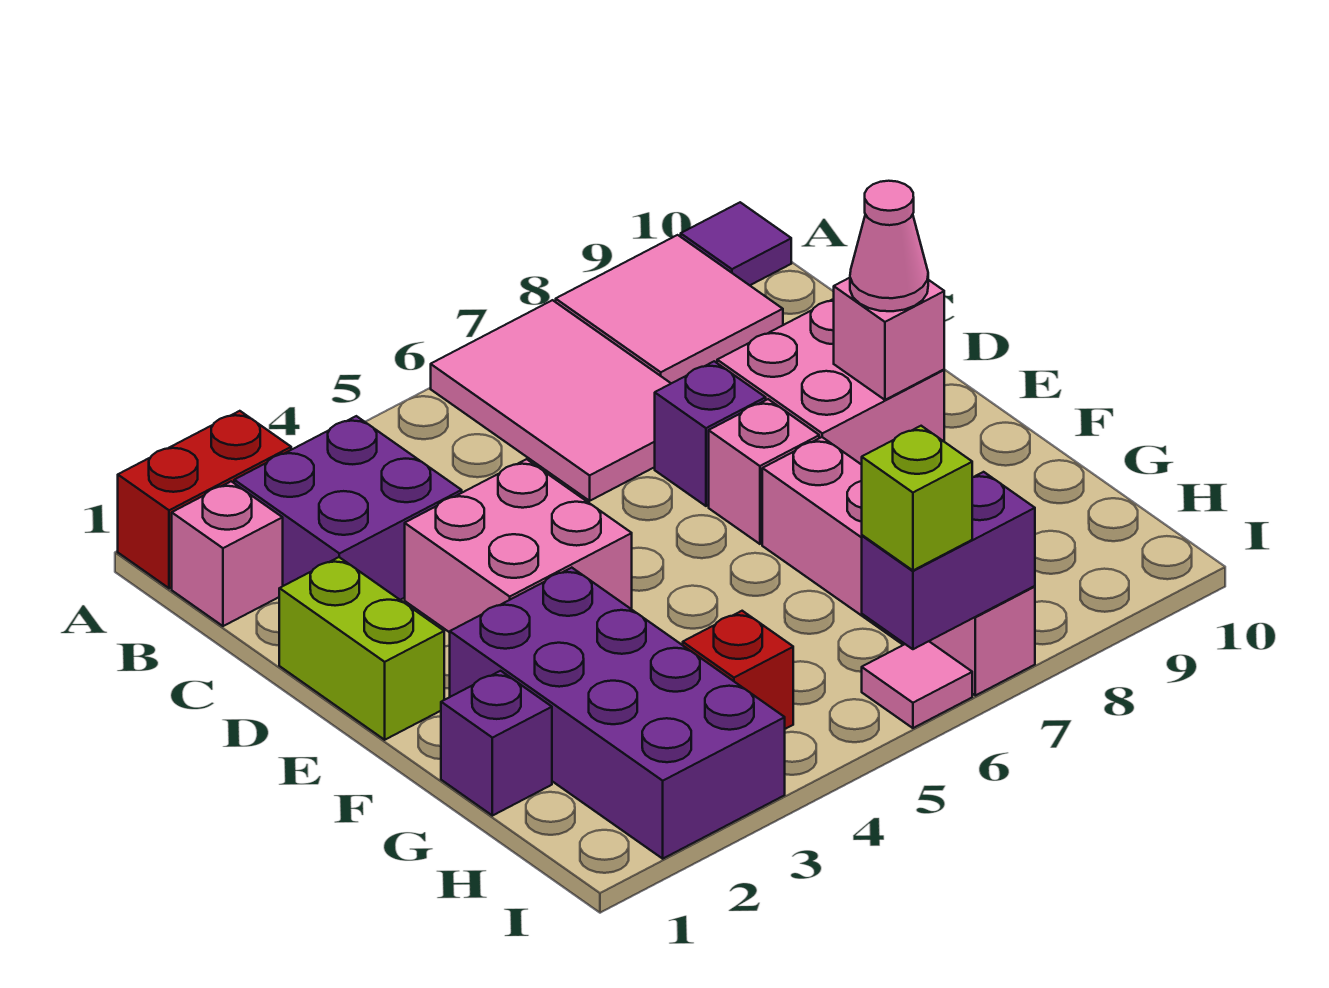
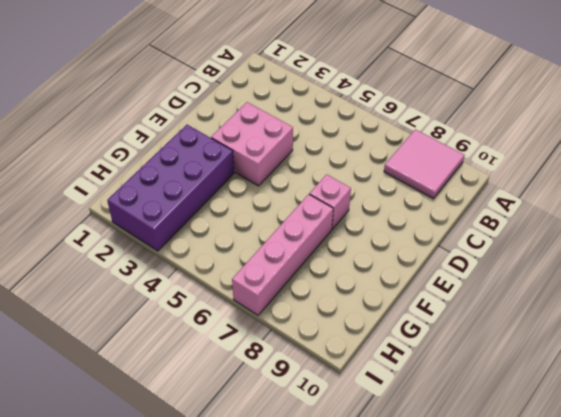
none -> red brick A1:A2 level 1
none -> pink tile A6:C7 level 1
none -> purple tile A10 level 1

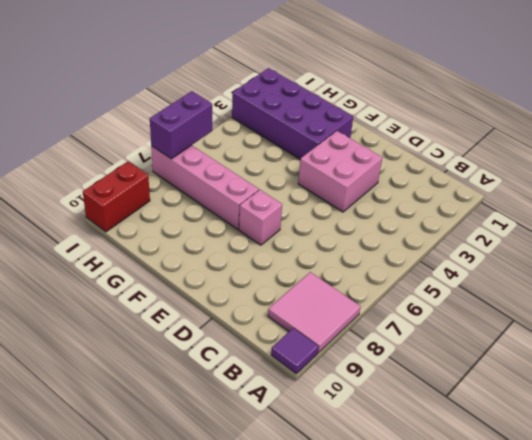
red brick I9:I10 level 1 -> red brick A1:A2 level 1
none -> pink tile A6:C7 level 1
none -> pink brick B1 level 1
none -> purple brick B2:C3 level 1

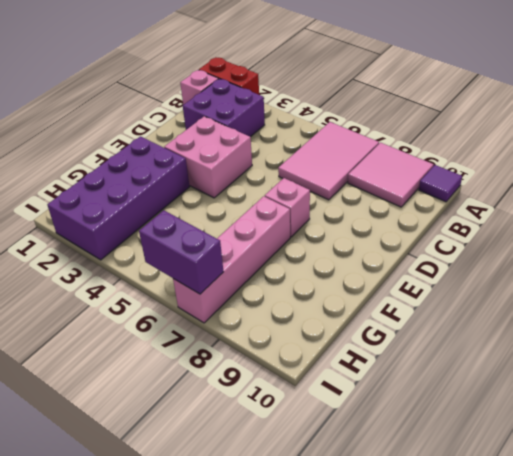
none -> lime brick D1:E1 level 1
none -> purple brick D7 level 1
none -> pink brick D8:E9 level 1

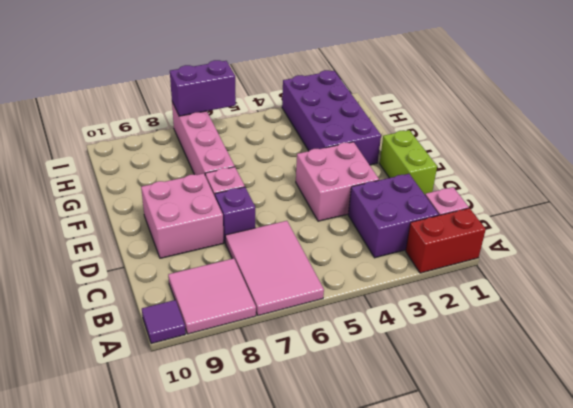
none -> purple brick G1 level 1
none -> red brick H4 level 1
none -> pink tile I6 level 1

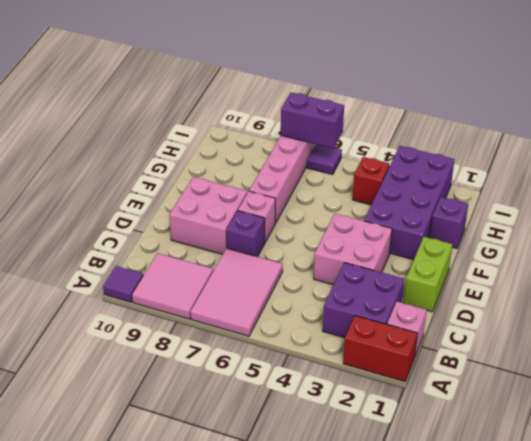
purple tile I6 level 1 -> pink tile I6 level 1
none -> pink brick E9 level 2
none -> pink cone E9 level 3
none -> lime brick I6 level 3

